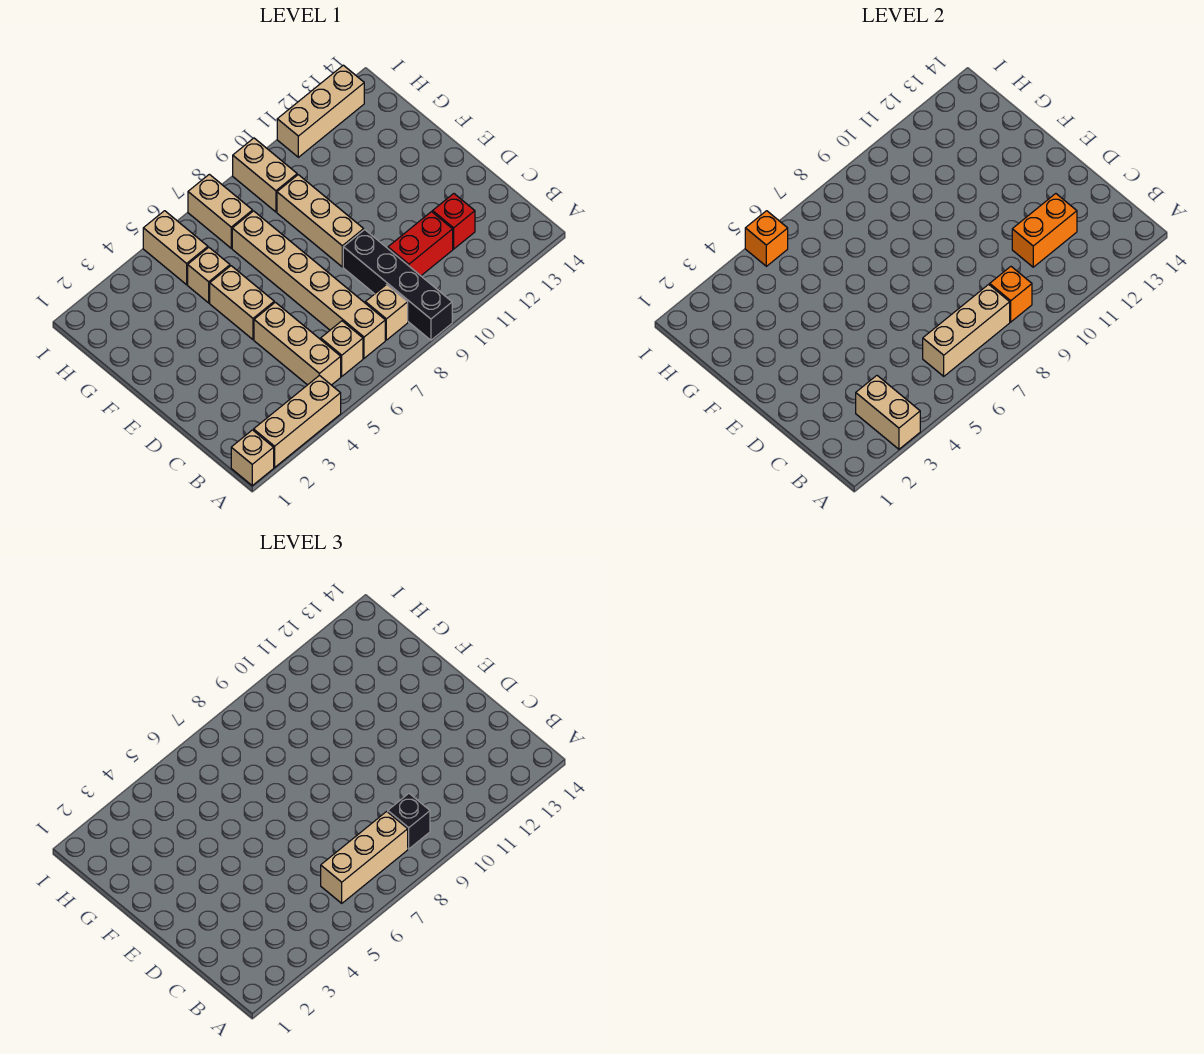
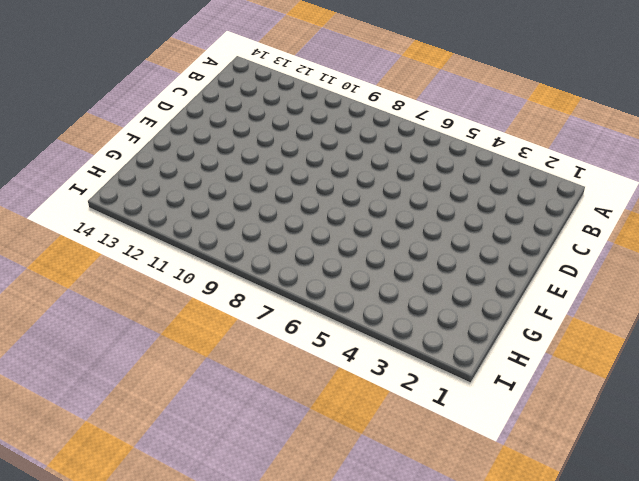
none -> tan brick A1 level 1
none -> tan brick A2:A4 level 1
none -> black brick A9:D9 level 1

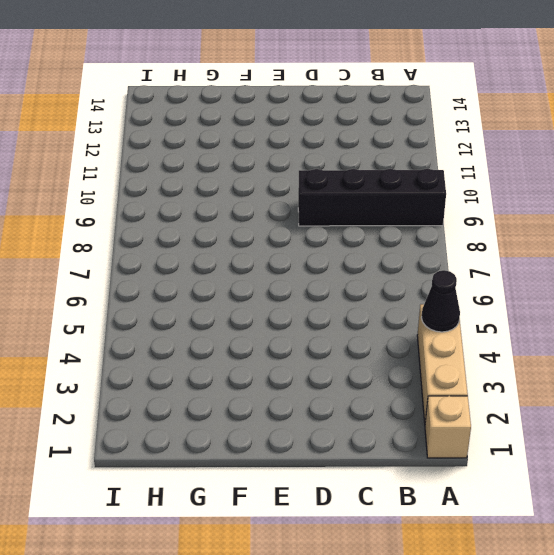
black cone A4 level 2 -> none
none -> tan brick B5:D5 level 1
none -> tan brick B6 level 1
none -> tan brick B7:G7 level 1

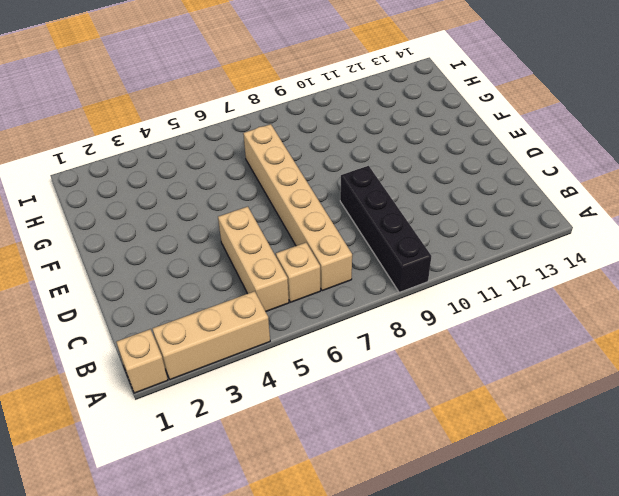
none -> tan brick B8 level 1
none -> red brick C10:C11 level 1
none -> red brick C12 level 1

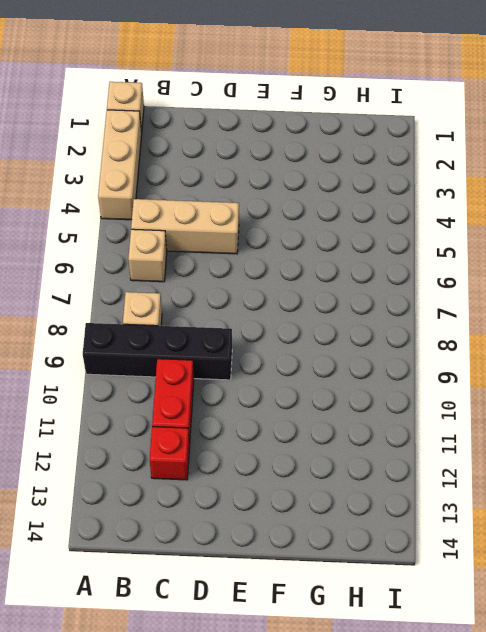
none -> tan brick B7:G7 level 1
none -> tan brick E5:F5 level 1
none -> tan brick E9:G9 level 1

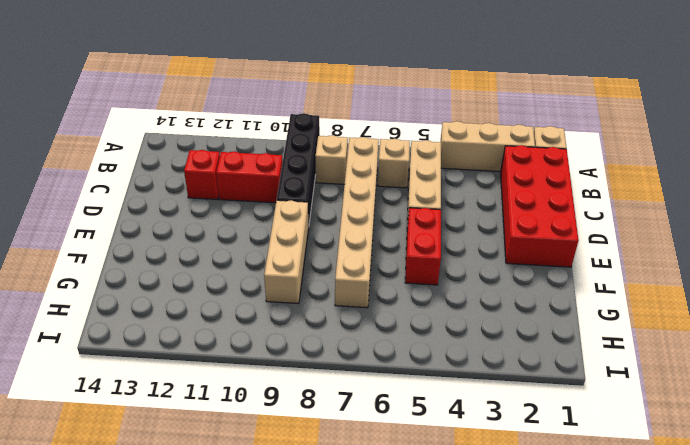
red brick B1:E2 level 1 -> none
red brick E5:F5 level 1 -> tan brick E5:F5 level 1
none -> tan brick G5 level 1
none -> tan brick H5:I5 level 1
none -> tan brick H7:I7 level 1

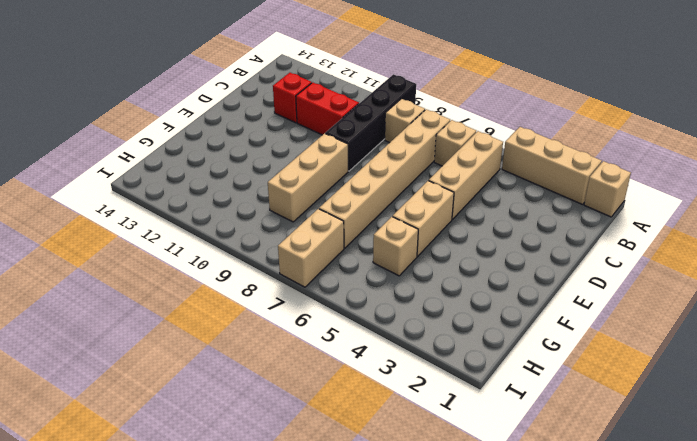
none -> tan brick H5:I5 level 1
none -> tan brick H9:I9 level 1
none -> tan brick I11:I13 level 1

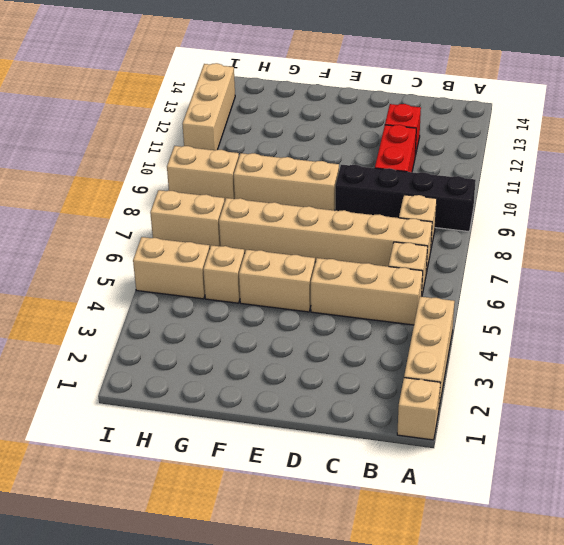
none -> tan brick A3:B3 level 2
none -> tan brick B6:B8 level 2
none -> orange brick B9 level 2

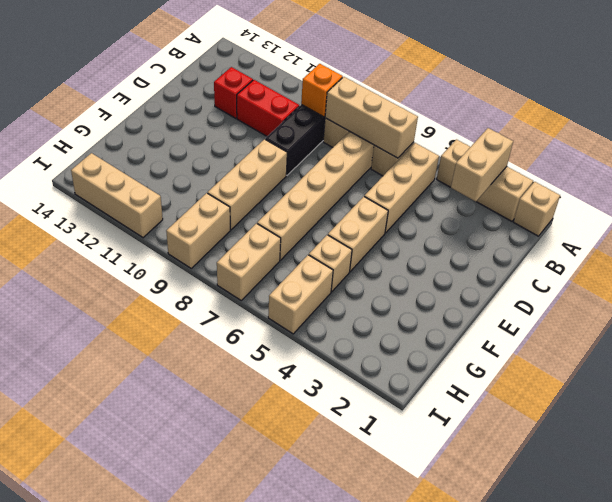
none -> orange brick C11:C12 level 2
none -> orange brick I5 level 2
none -> tan brick B6:B8 level 3

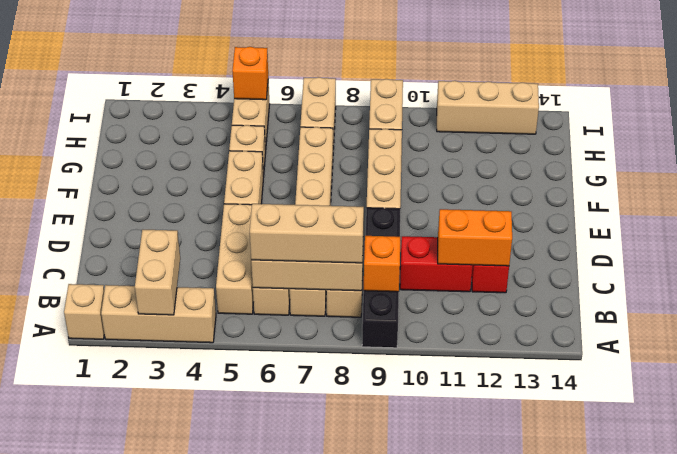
none -> black brick B9 level 3

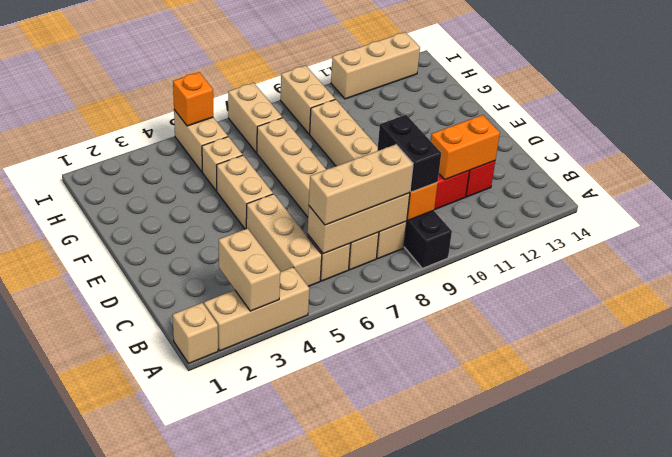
black brick B9:C9 level 3 -> black brick B9 level 3

